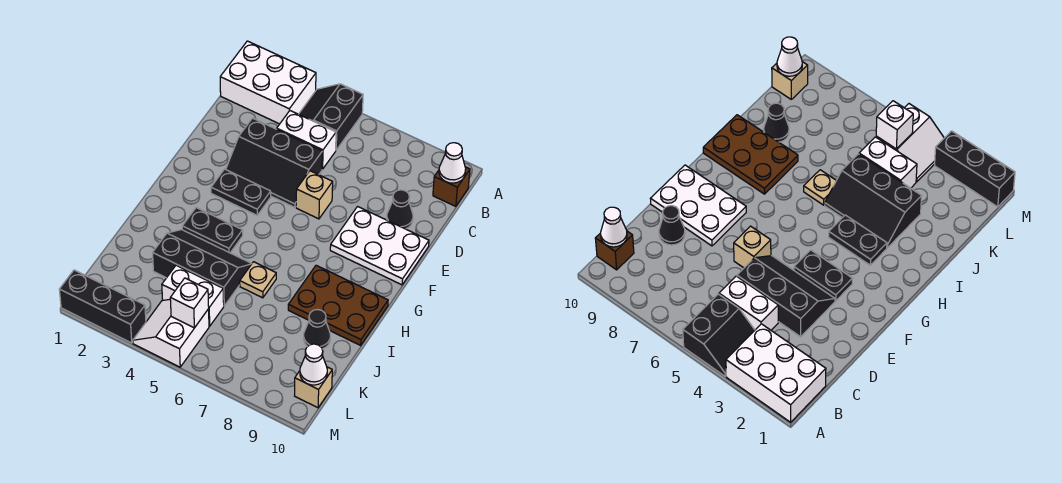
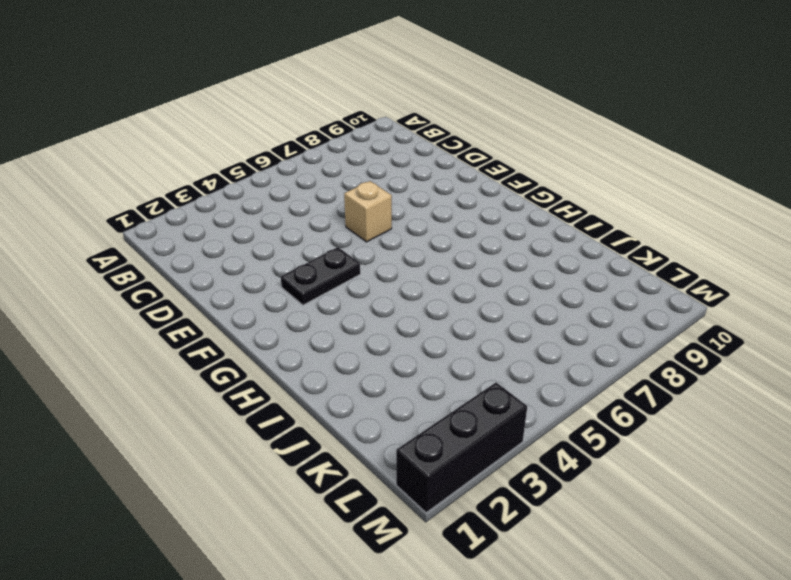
none -> white brick A1:B3 level 1
none -> black slope A4:B5 level 1 top 5
none -> brown brick B10 level 1

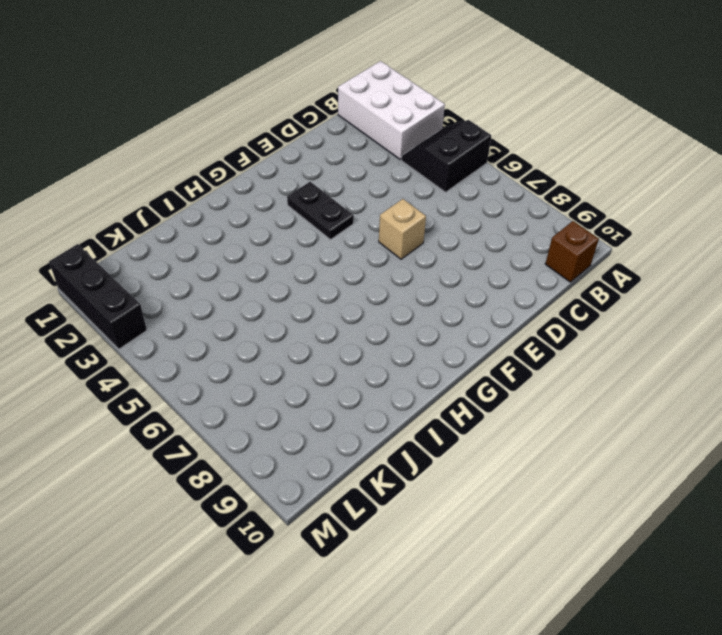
none -> white brick C4:C5 level 1
none -> black slope D3:E5 level 1 top D
none -> black cone D9 level 1

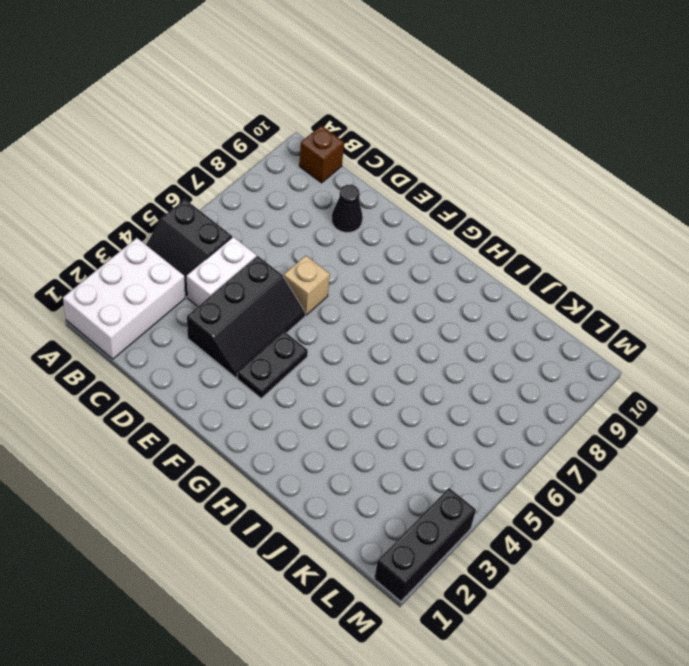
none -> white plate E8:F10 level 1
none -> black plate H3:H4 level 1
none -> brown plate H8:I10 level 1

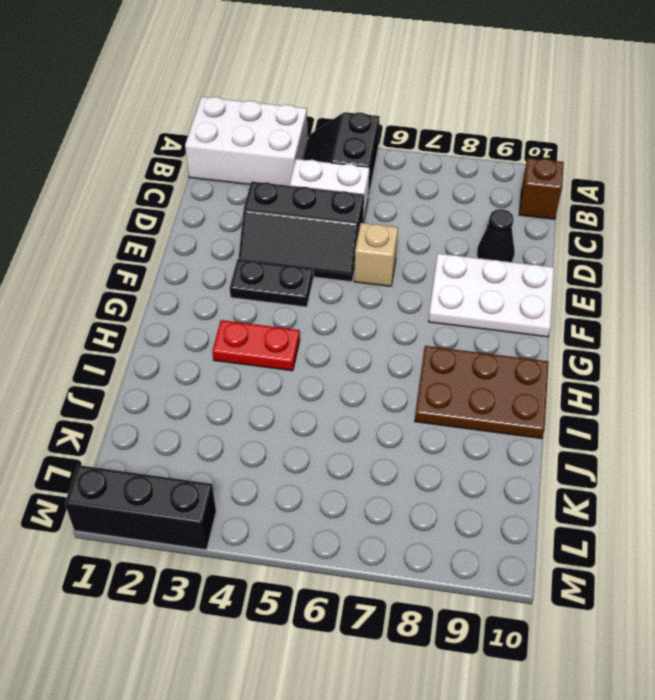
red plate H3:H4 level 1 -> black plate H3:H4 level 1
none -> black slope I3:J5 level 1 top J
none -> tan plate I6 level 1
none -> black cone J9 level 1

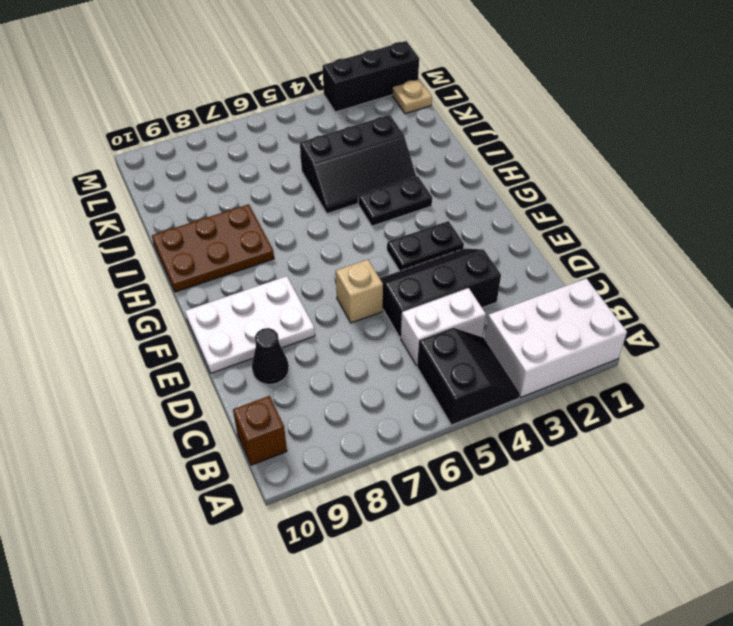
tan plate L1 level 1 -> tan plate I6 level 1
none -> black cone J9 level 1
none -> white brick K4:K5 level 1
none -> white slope L4:M5 level 1 top 5

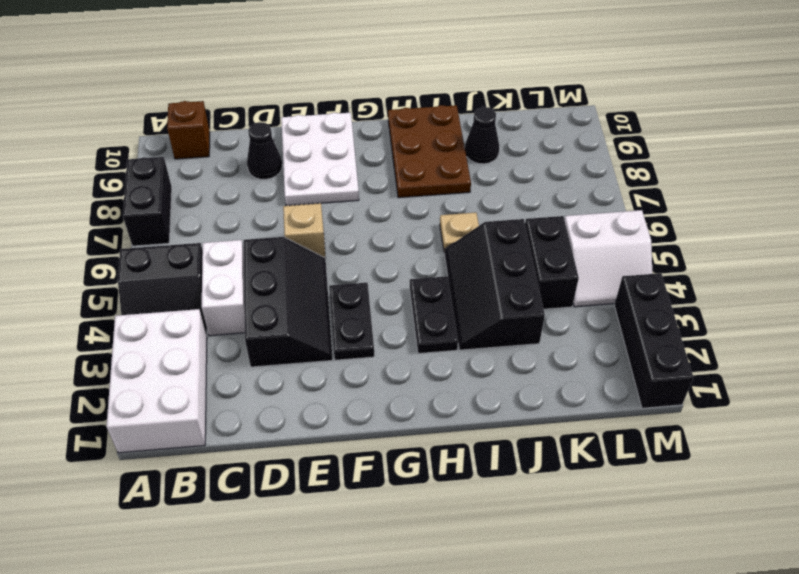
black brick A7:A8 level 1 -> none
black brick K4:K5 level 1 -> white brick K4:K5 level 1
none -> tan brick L10 level 1
none -> white cone B10 level 2
none -> white brick L5 level 2

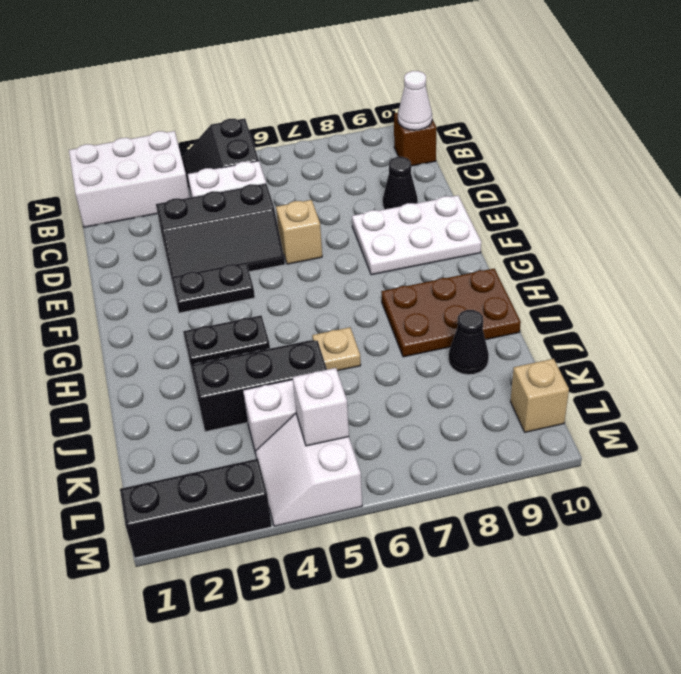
none -> white cone L10 level 2

